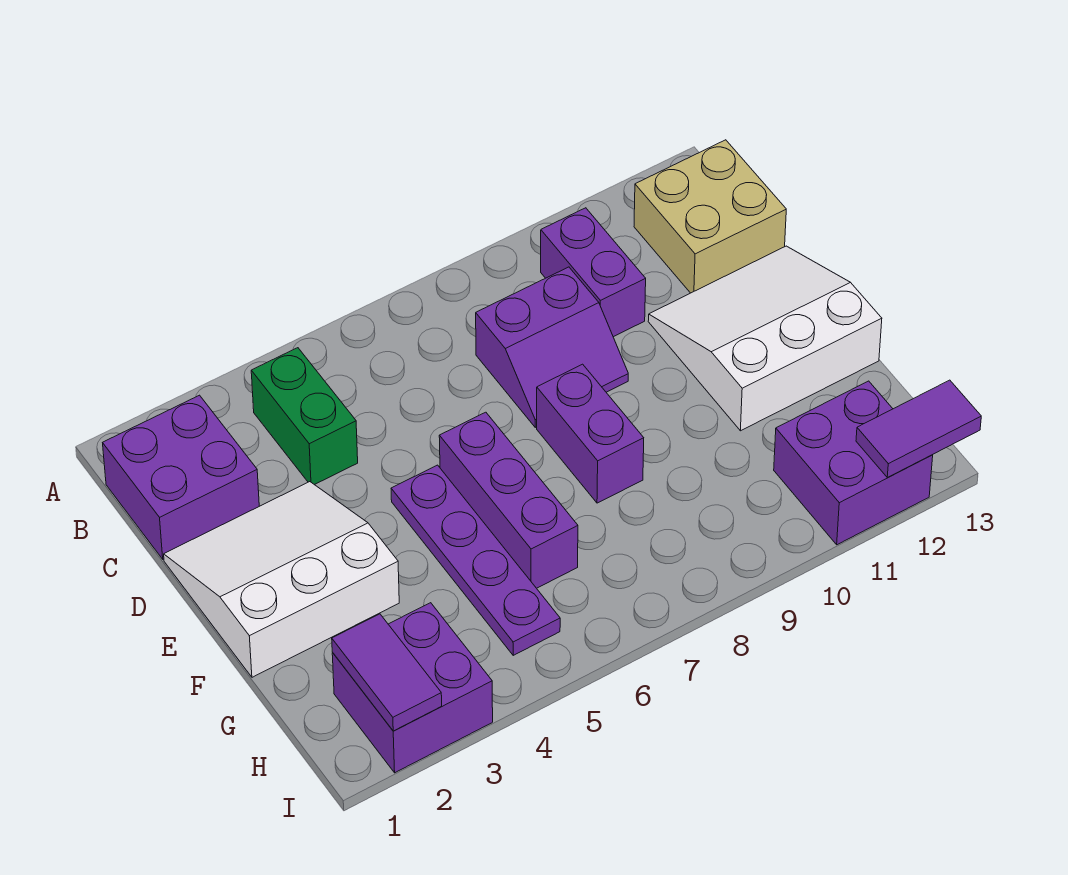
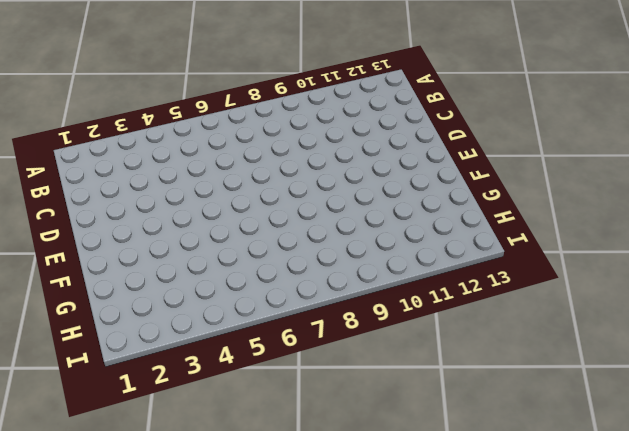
none -> purple brick B1:C2 level 1
none -> green brick B4:C4 level 1
none -> purple brick B10:C10 level 1

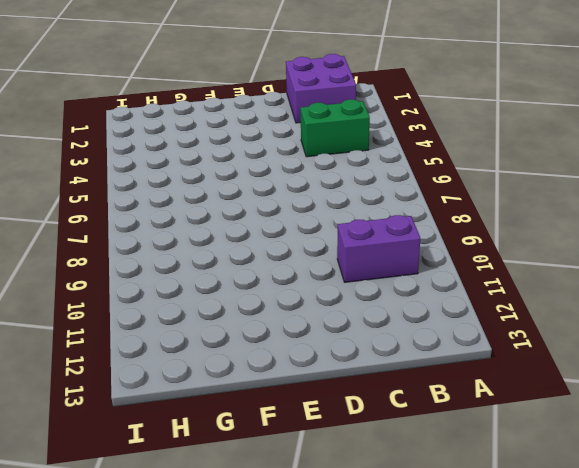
none -> tan brick B12:C13 level 1
none -> purple slope C8:D9 level 1 top C
none -> white slope D1:F3 level 1 top F

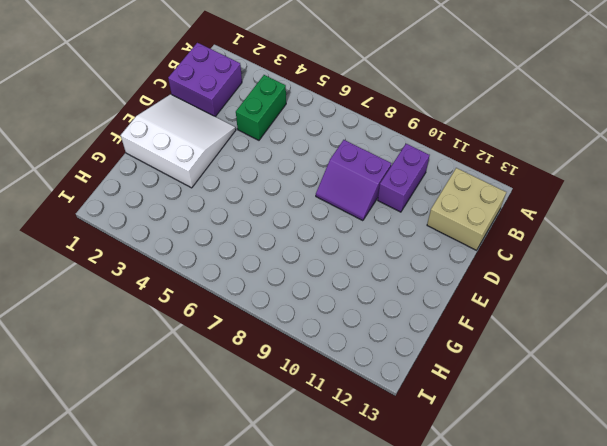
none -> white slope D11:F13 level 1 top F
none -> purple plate E5:H5 level 1
none -> purple brick E6:G6 level 1

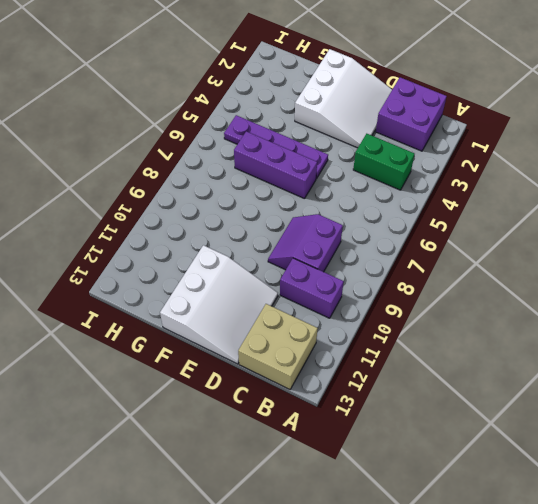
none -> purple brick E8:F8 level 1
none -> purple brick H2:I3 level 1
none -> purple brick H11:I12 level 1

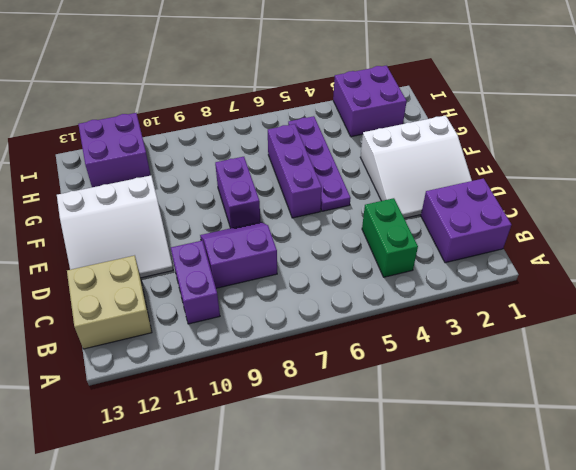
none -> purple tile H2:I2 level 2
none -> purple tile I12:I13 level 2

